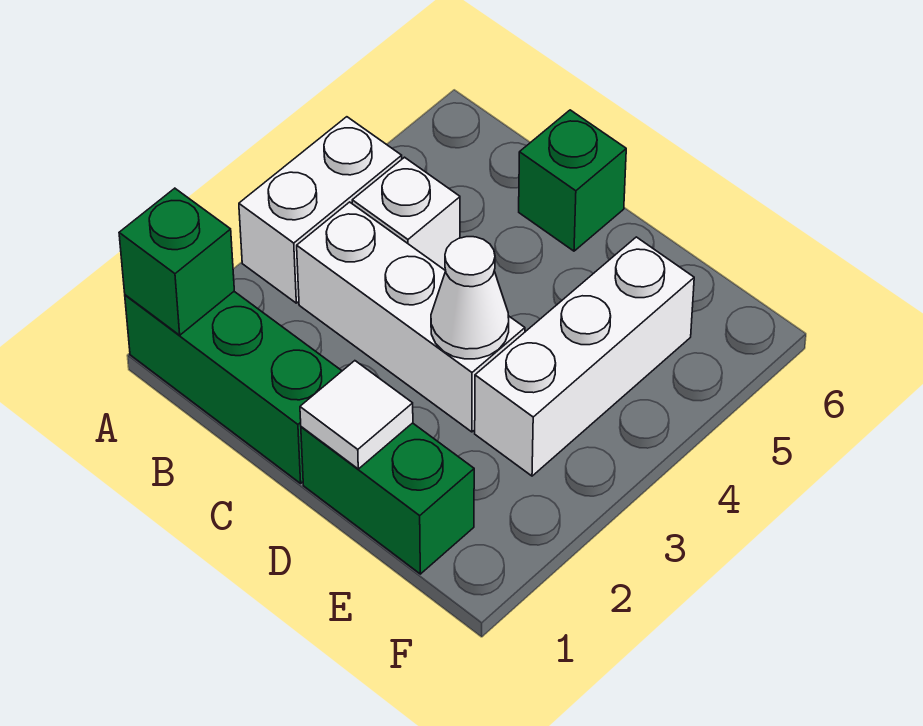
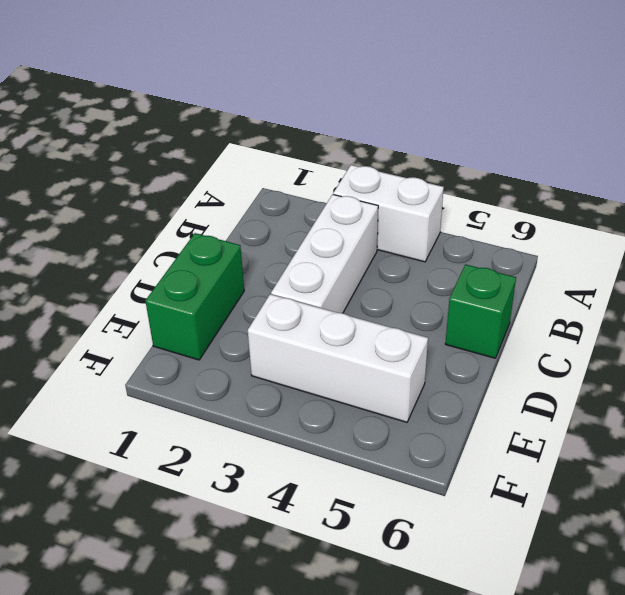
none -> green brick A1:C1 level 1
none -> white brick B4 level 1

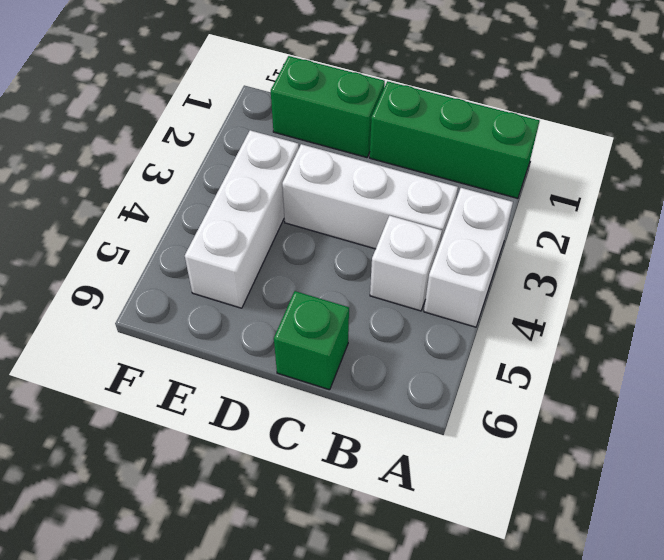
none -> green brick A1 level 2
none -> white tile D1 level 2

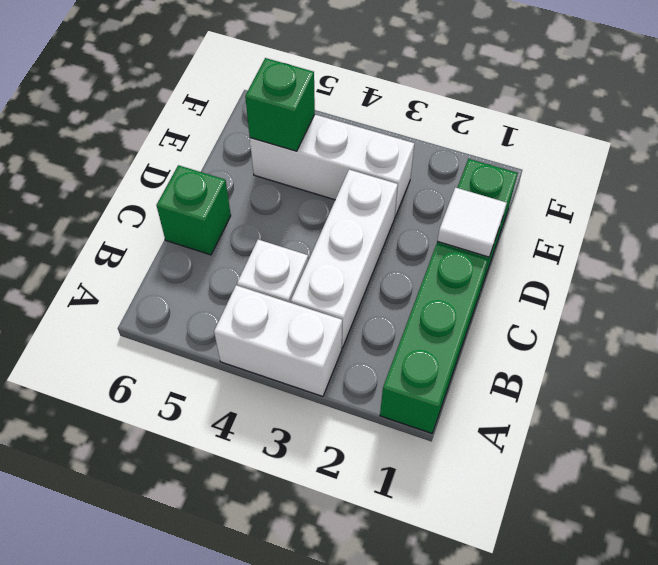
green brick E5 level 2 -> green brick A1 level 2
none -> white cone D3 level 2

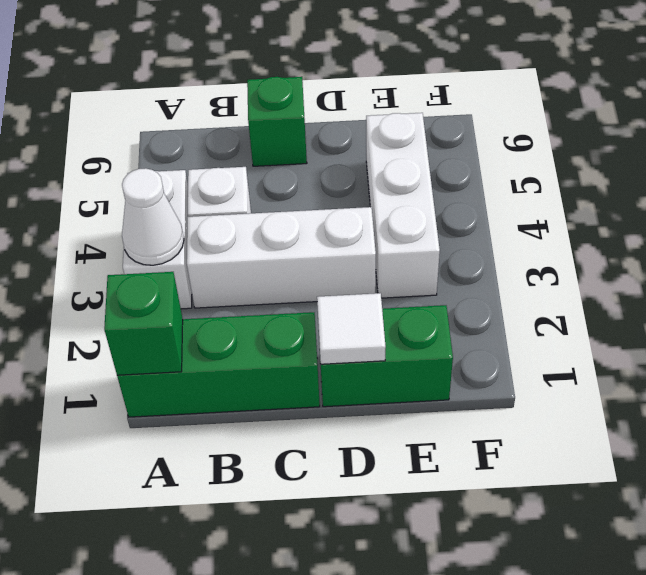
white cone A3 level 2 -> white cone D3 level 2

